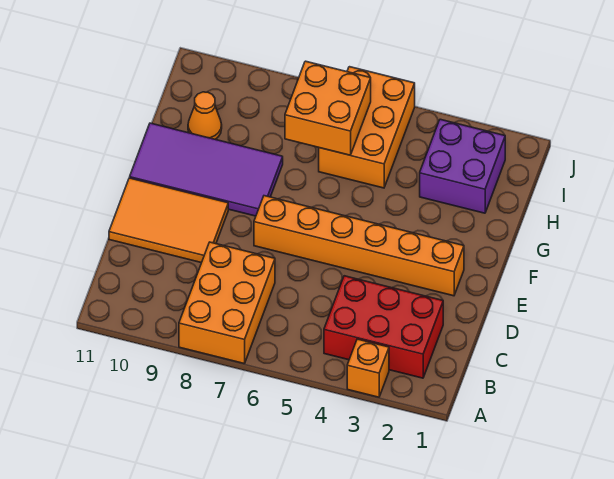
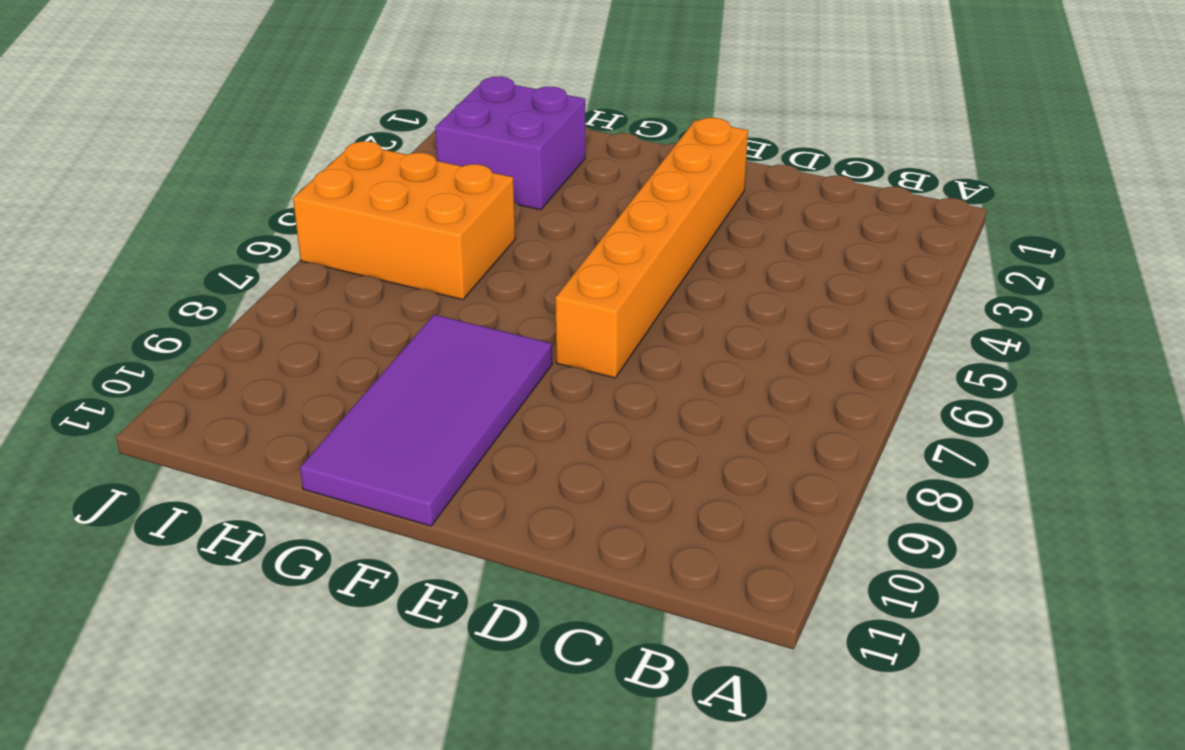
none -> orange brick A3 level 1
none -> orange brick A7:C8 level 1

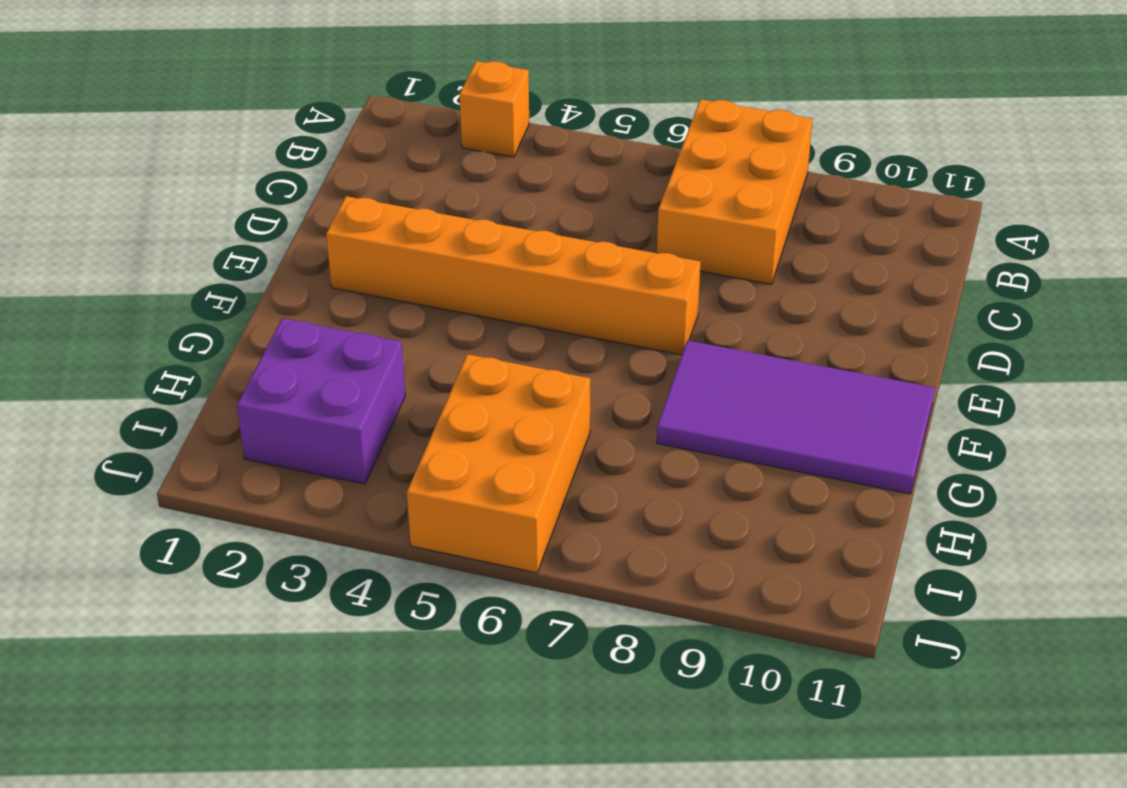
none -> red brick B2:C4 level 1
none -> orange tile D9:E11 level 1

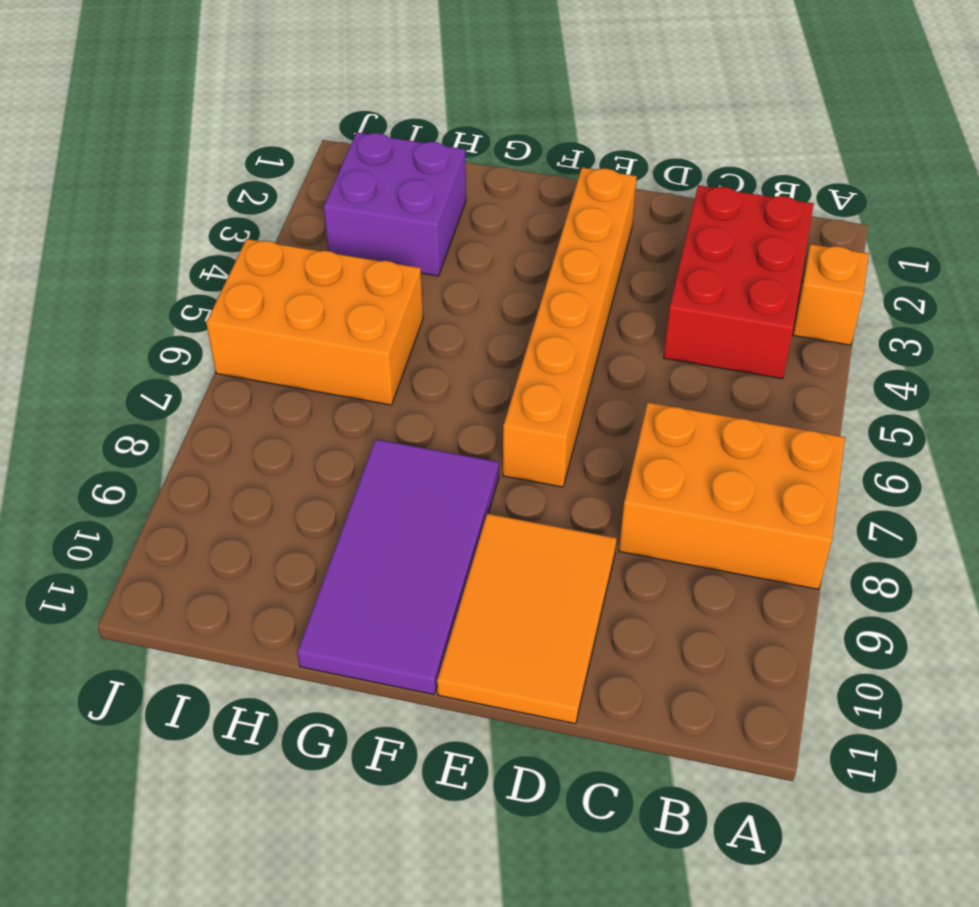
none -> orange cone H10 level 1
none -> orange brick H6:I7 level 2

